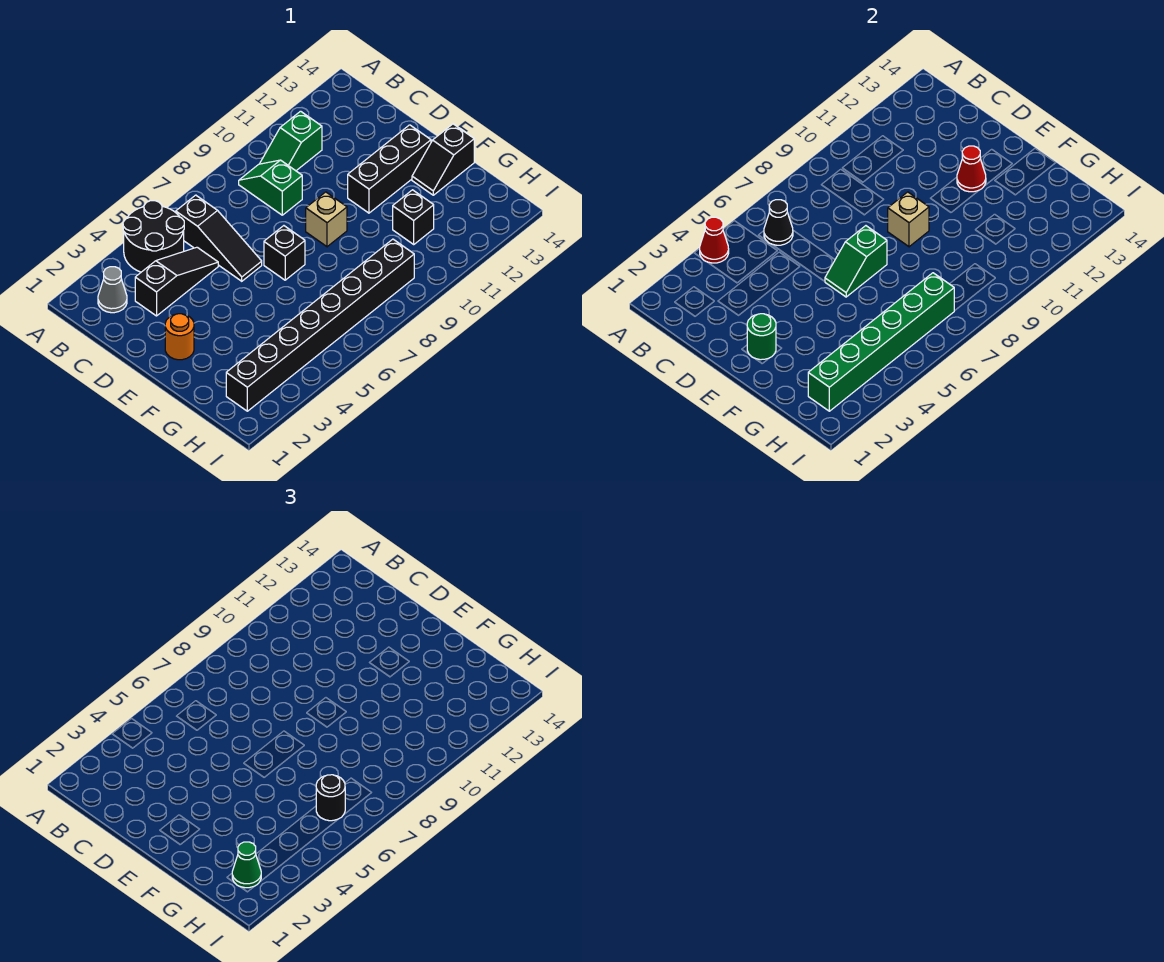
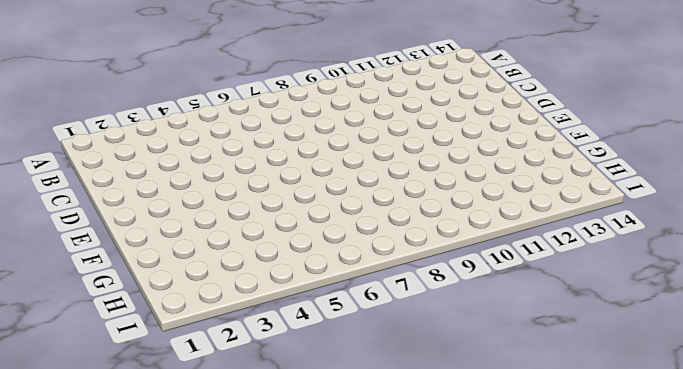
none -> black round brick A4:B5 level 1
none -> grey cone B2 level 1
none -> black slope B6:D6 level 1 top B

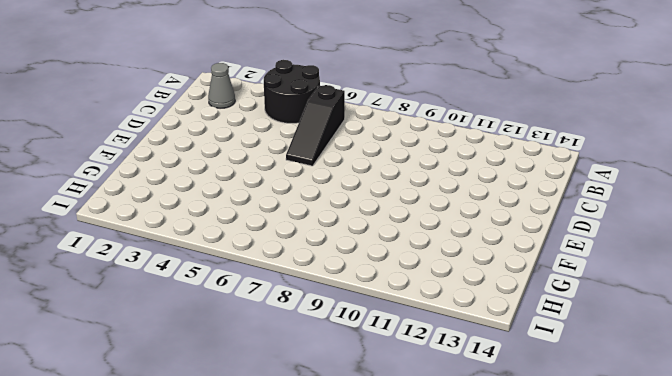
none -> green slope B9:C9 level 1 top C
none -> green slope B10:B11 level 1 top 11
none -> black slope C3:C5 level 1 top 3

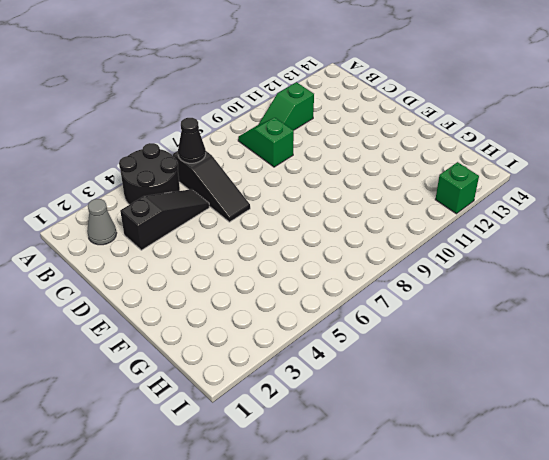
green brick I12 level 1 -> none
none -> orange round brick E2 level 1
none -> black brick E7 level 1
none -> tan brick E9 level 1

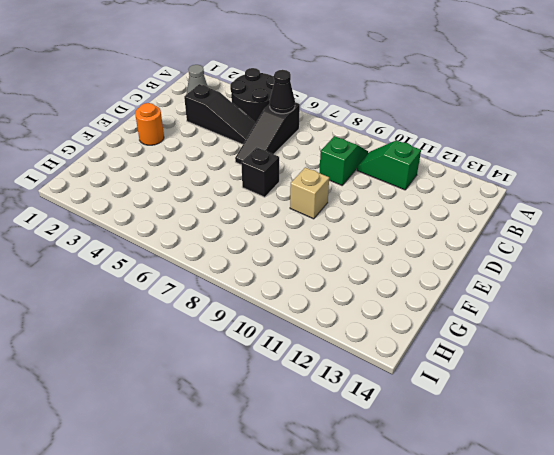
none -> black brick E11:E13 level 1
none -> black slope F13:F14 level 1 top 14
none -> black brick G11 level 1

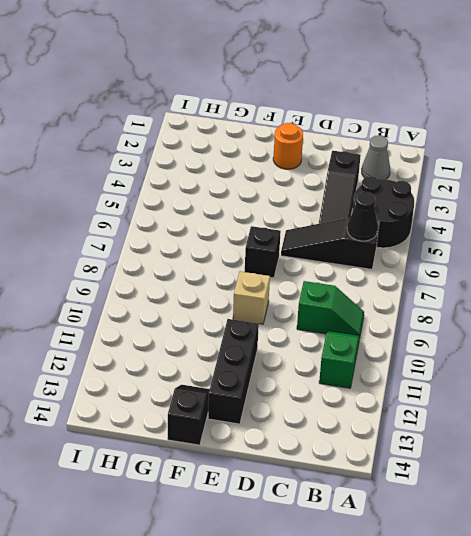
none -> black brick G11 level 1
none -> black brick H2:H9 level 1
none -> red cone A4 level 2

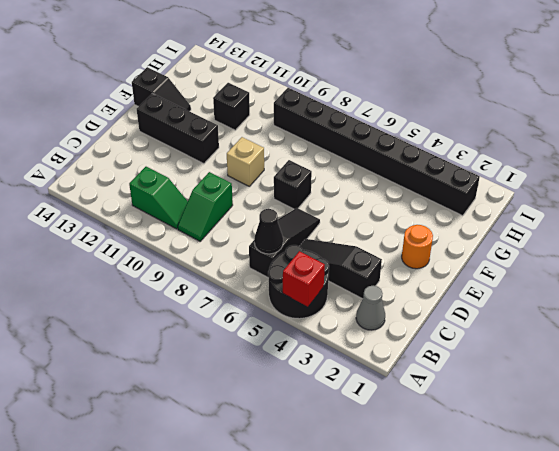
red brick A4 level 2 -> red cone A4 level 2
none -> green round brick E2 level 2
none -> green slope E6:E7 level 2 top 7
none -> tan brick E9 level 2

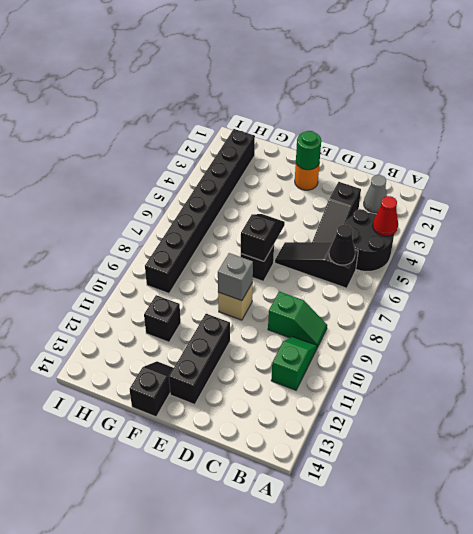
black slope E6:E7 level 2 top 7 -> green slope E6:E7 level 2 top 7
grey brick E9 level 2 -> tan brick E9 level 2
none -> red cone E12 level 2
none -> green brick H2:H7 level 2
none -> green cone H2 level 3

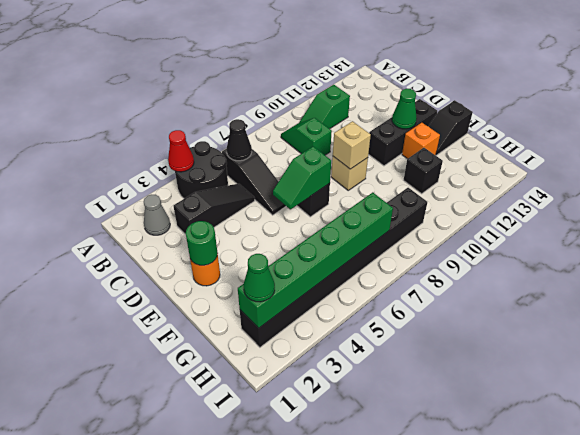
green cone E12 level 2 -> red cone E12 level 2
orange brick F12 level 1 -> none
none -> black round brick H6 level 3

